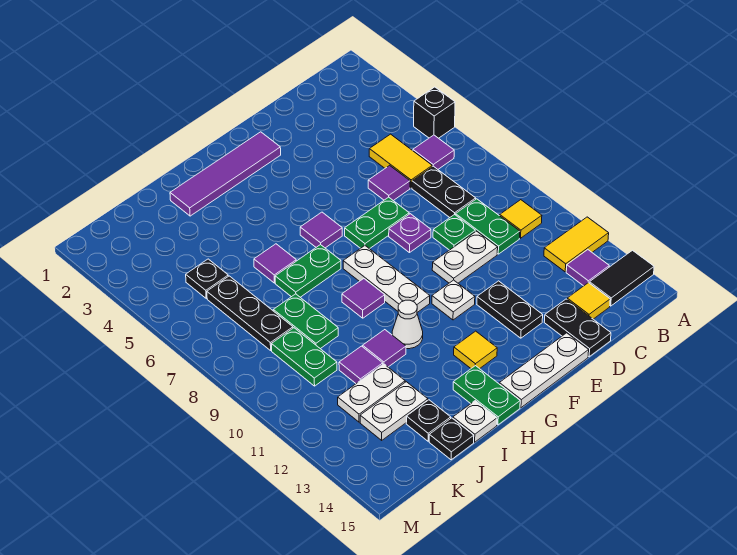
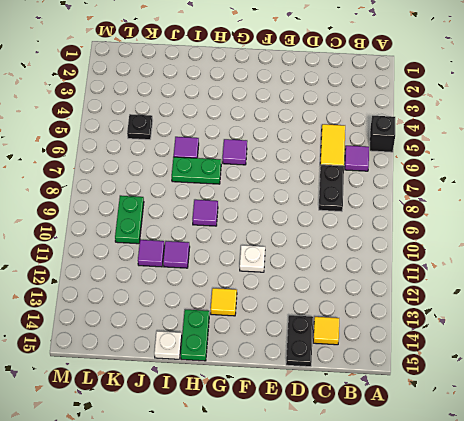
none -> yellow tile A12:B12 level 1
none -> black tile A14:B14 level 1
none -> yellow tile B10 level 1
none -> purple tile B13 level 1

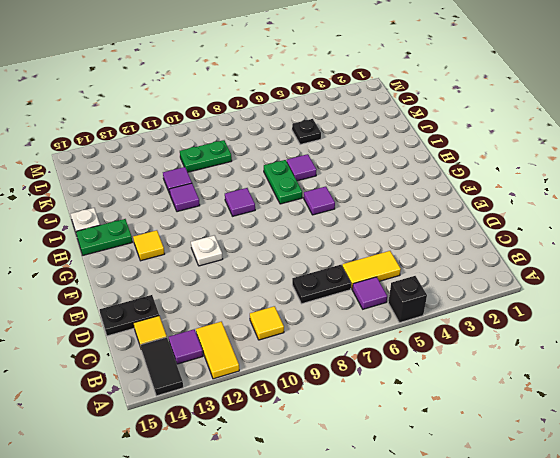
none -> green plate C9:C10 level 1
none -> purple tile D6 level 1
none -> green plate D9 level 1
none -> white plate D10:E10 level 1

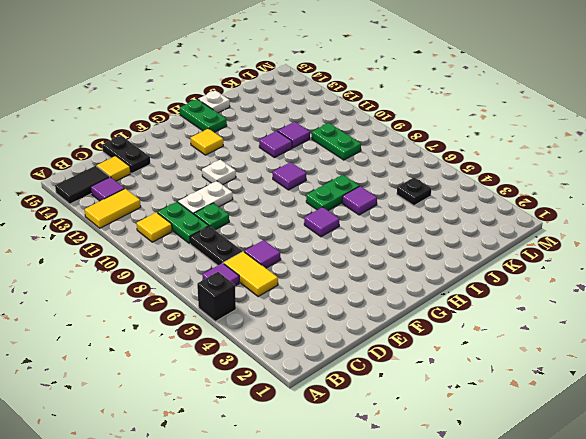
none -> green plate E7:F7 level 1
none -> purple plate E8 level 1
none -> black plate E12:E13 level 1
none -> white plate E15:G15 level 1

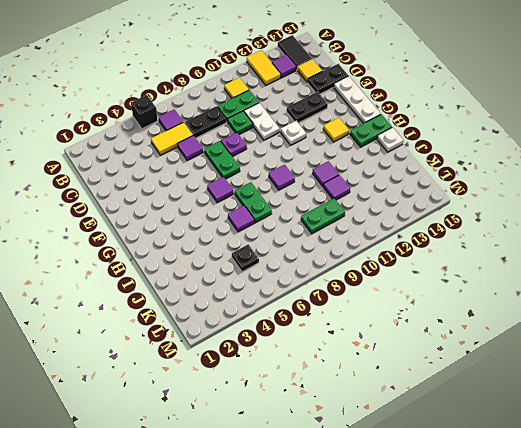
none -> purple tile F2:I2 level 1
none -> white plate G8:G10 level 1
none -> white cone H11 level 1
none -> green plate J8:J9 level 1

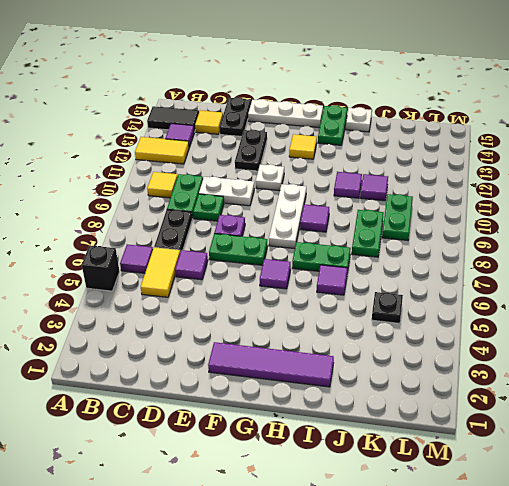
none -> white cone H11 level 1
none -> white plate J12:K12 level 1
none -> white plate J13:K13 level 1
none -> black plate J14 level 1

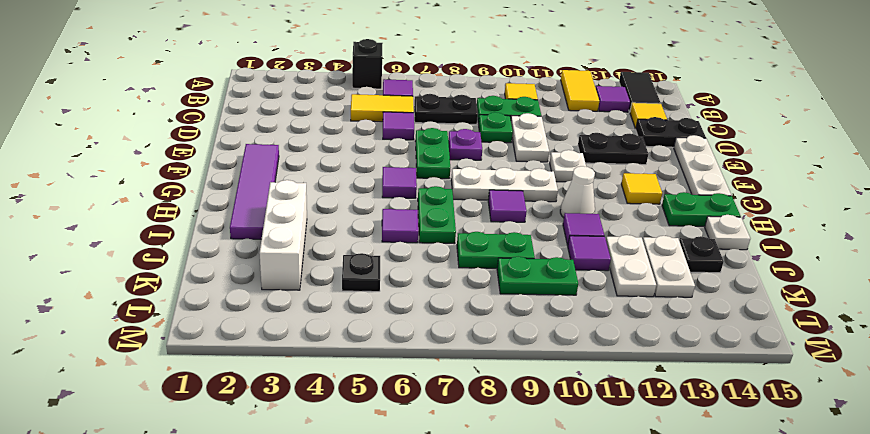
white brick I3:K3 level 1 -> none
none -> black plate J15 level 1
none -> black plate K6:K8 level 1

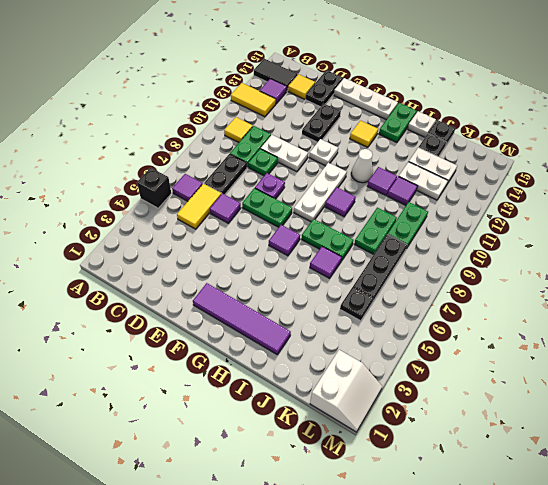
white slope L1:M2 level 1 top L -> none

